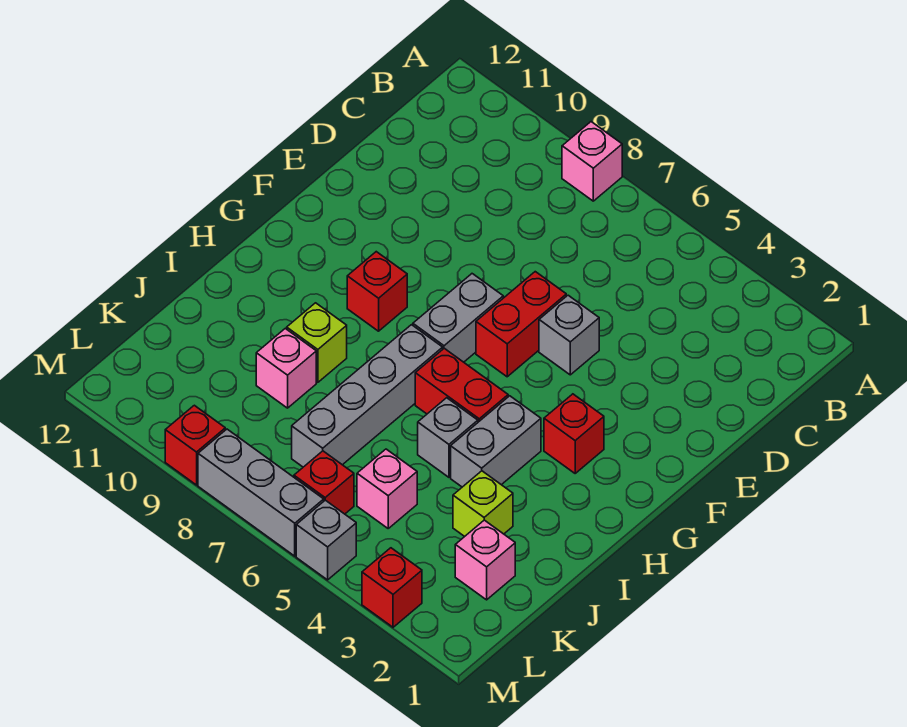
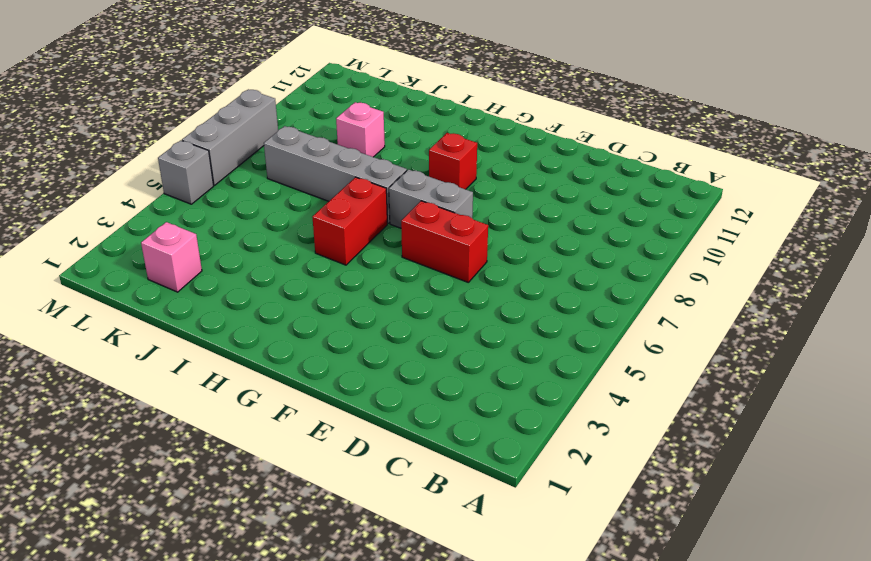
none -> pink brick A8 level 1
none -> grey brick E5 level 1
none -> red brick G3 level 1

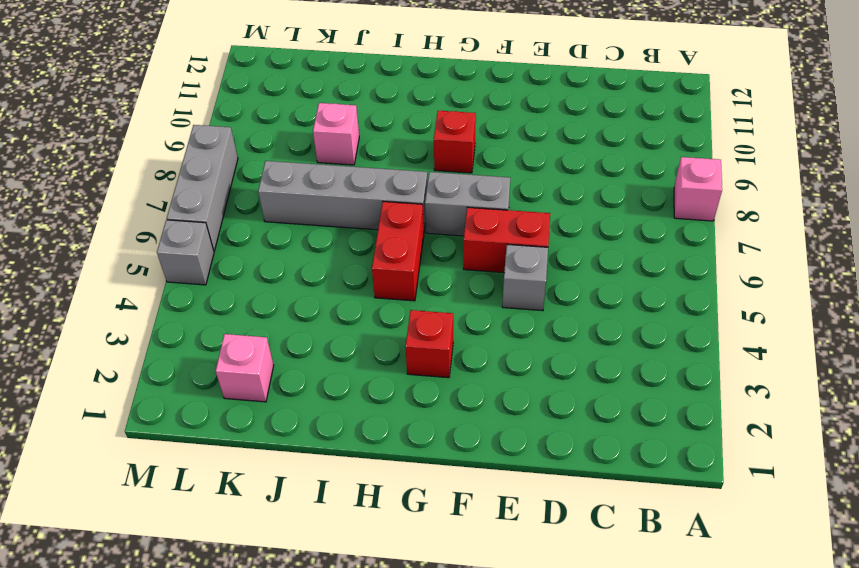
none -> grey brick H4:I4 level 1
none -> grey brick I5 level 1
none -> lime brick I9 level 1

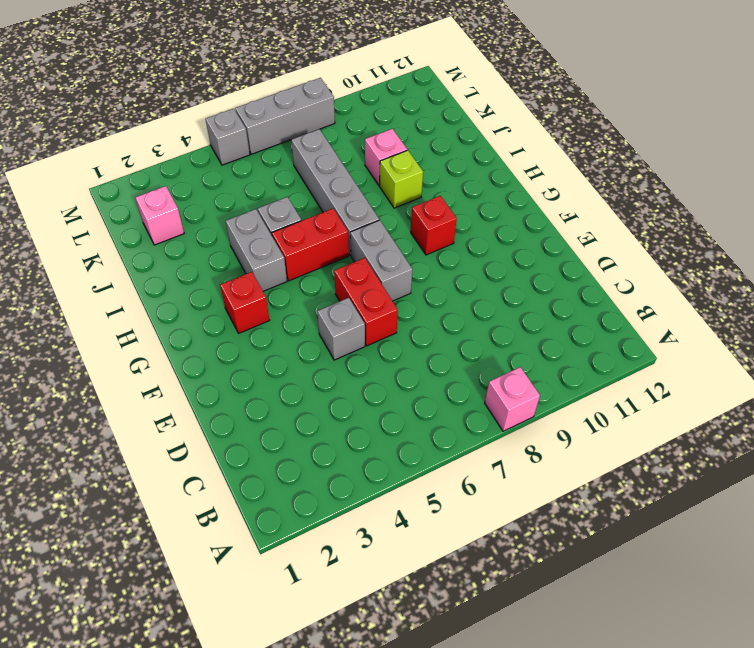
none -> lime brick J3 level 1
none -> pink brick K5 level 1
none -> red brick L6 level 1

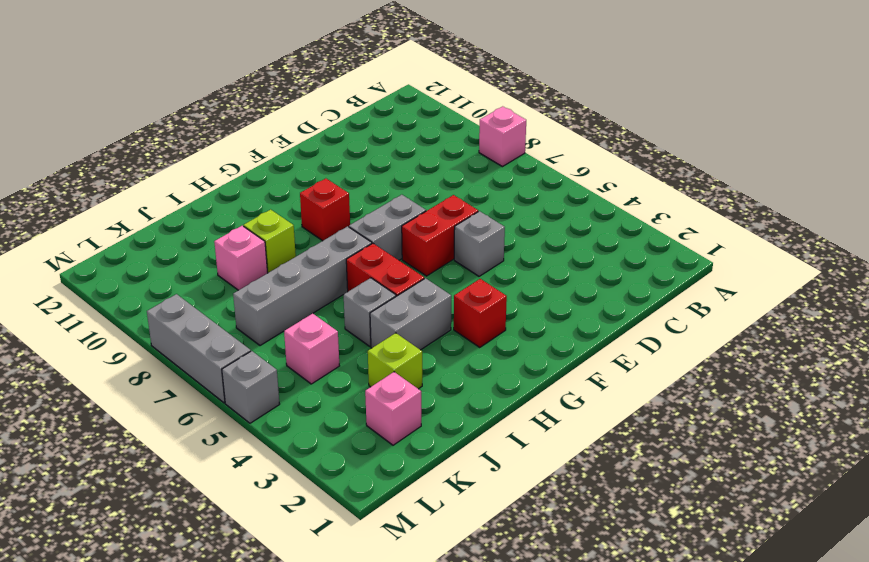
none -> red brick L6 level 1
none -> red brick M3 level 1
none -> red brick M9 level 1

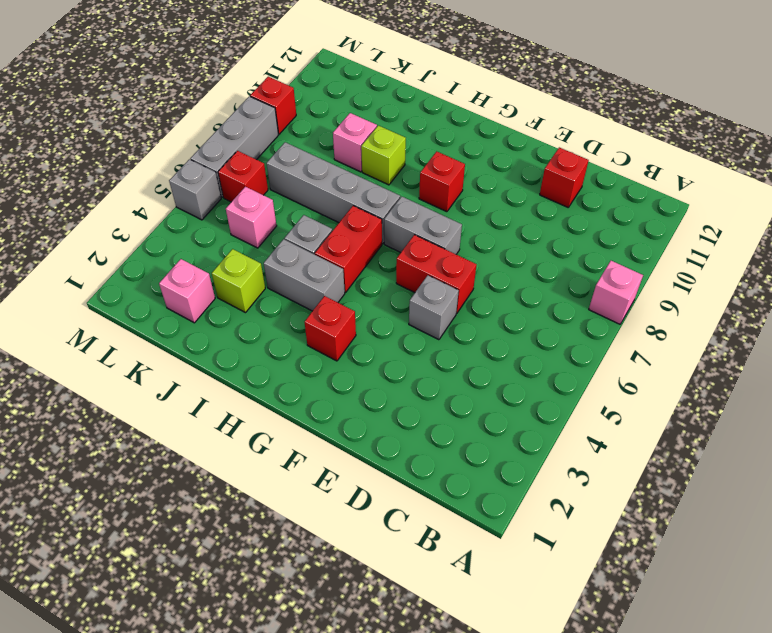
red brick D11 level 1 -> red brick M3 level 1

